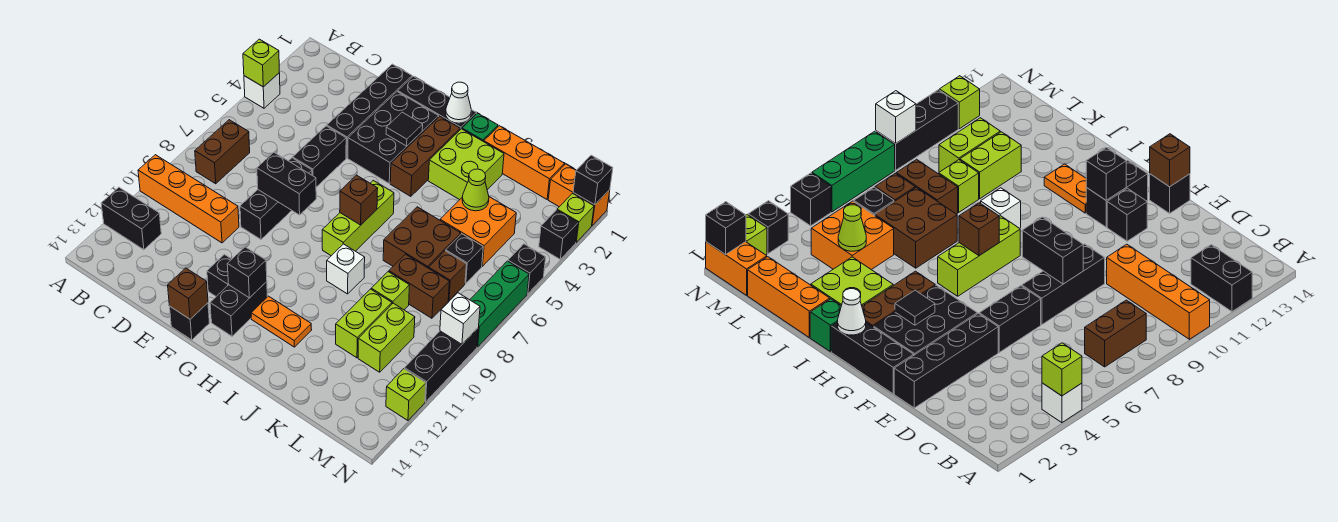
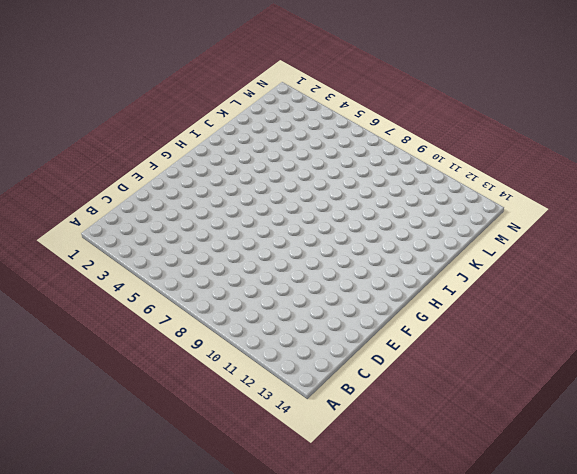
none -> white brick A4 level 1
none -> orange brick A10:D10 level 1
none -> black brick A12:B12 level 1
none -> brown brick B7:B8 level 1

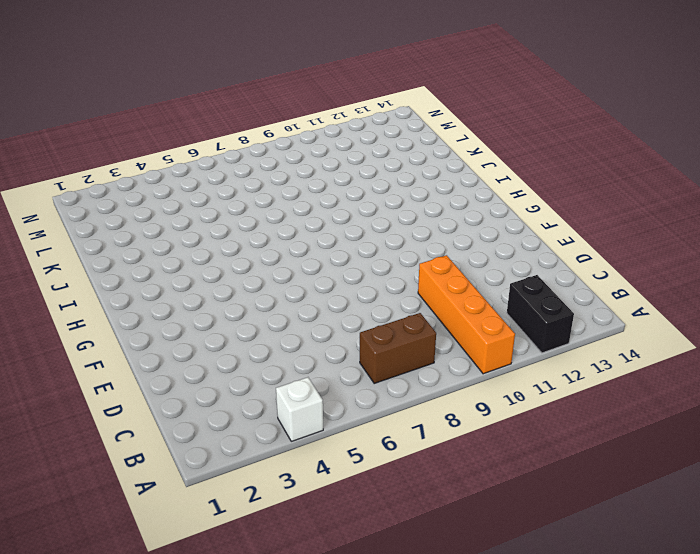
none -> black brick E1:E4 level 1
none -> black brick E5:E6 level 1
none -> black brick E7:E9 level 1
none -> black brick F1:H1 level 1

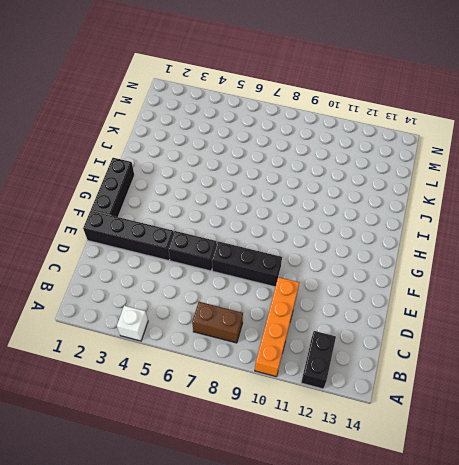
none -> black brick F2:G4 level 1
none -> black brick F12 level 1
none -> black brick F14 level 1
none -> black brick G12:G13 level 1

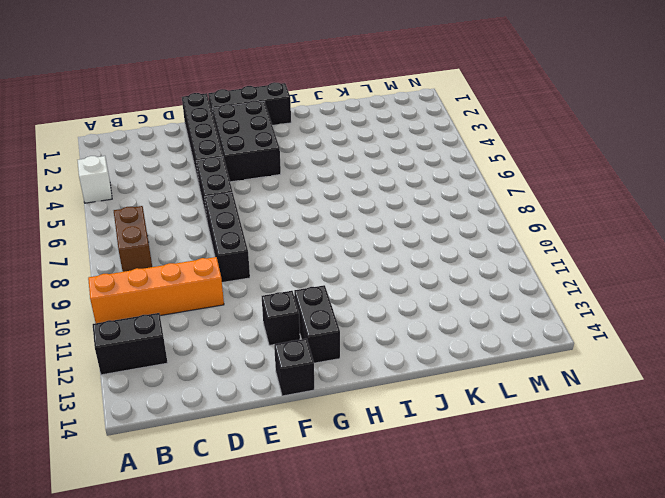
none -> brown brick H2:H4 level 1
none -> lime brick H6:H8 level 1
none -> orange plate H12:I12 level 1
none -> green brick I1 level 1

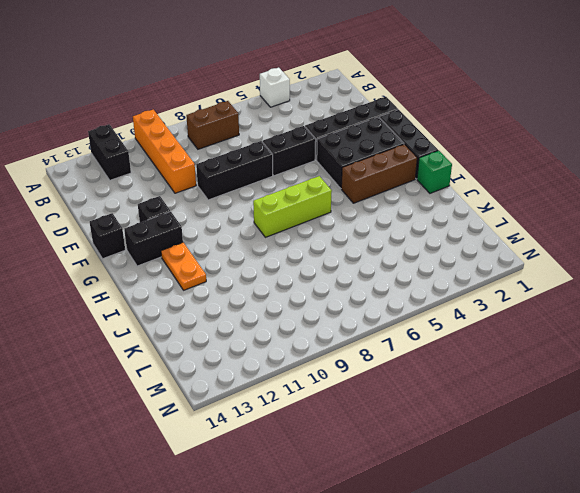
none -> lime brick I2:J3 level 1
none -> white brick I9 level 1
none -> orange brick J1:L1 level 1
none -> brown brick J6:K7 level 1

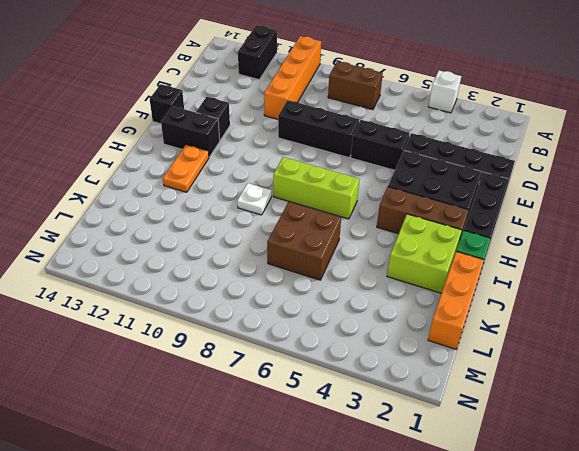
white plate I9 level 1 -> white brick I9 level 1
none -> orange brick K4:L5 level 1
none -> brown brick K8:L8 level 1
none -> lime brick K9 level 1
none -> lime brick K10:K11 level 1

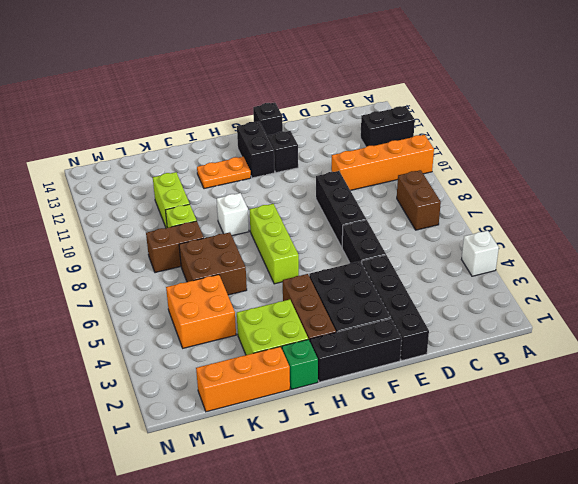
none -> black brick L6 level 1
none -> brown brick L7 level 1
none -> lime brick L10:L11 level 1
none -> orange brick M1:N1 level 1

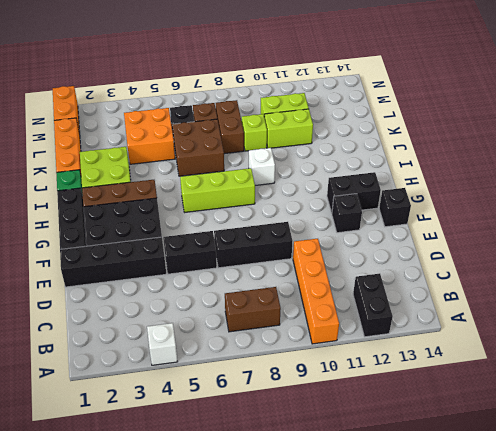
none -> orange plate H12:I12 level 1
none -> lime brick N2 level 1
none -> black brick N3 level 1
none -> black brick N5 level 1

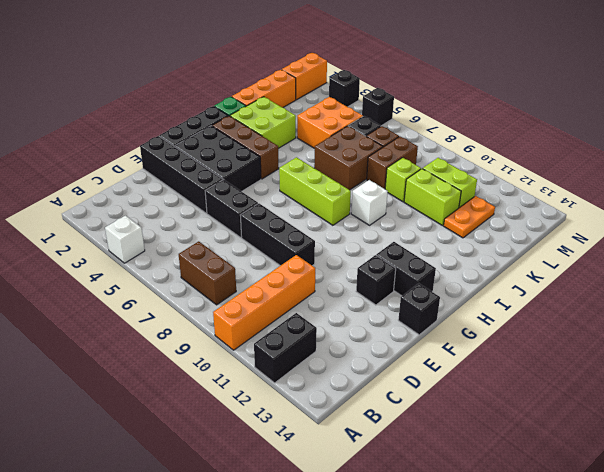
orange plate K12:L12 level 1 -> orange plate H12:I12 level 1
none -> lime brick N2 level 1
none -> green brick N6:N8 level 1
none -> black brick N9:N11 level 1
none -> lime brick N12 level 1

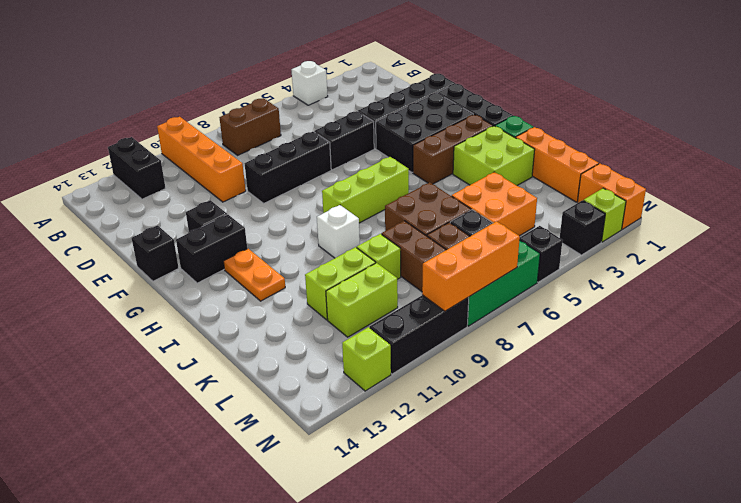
orange brick N7:N9 level 2 -> white brick N9 level 2
none -> lime brick A4 level 2
none -> black brick E8:F8 level 2
none -> brown brick F14 level 2
none -> black tile G3 level 2

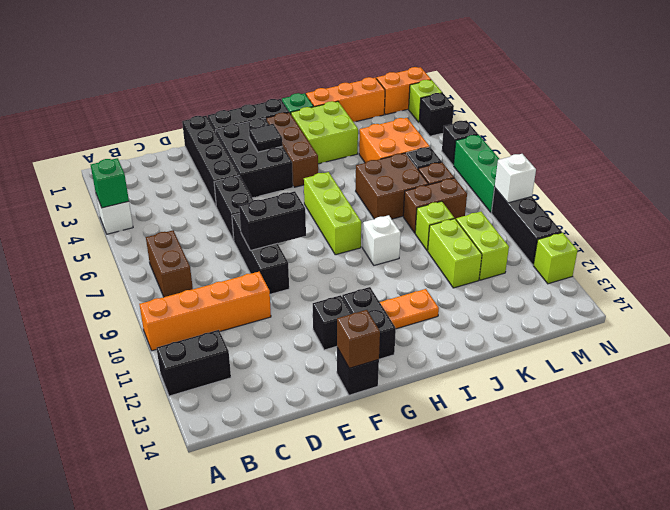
green brick A4 level 2 -> lime brick A4 level 2
none -> black brick G12 level 2
none -> white cone H1 level 2
none -> brown brick H7 level 2
none -> lime cone K4 level 2

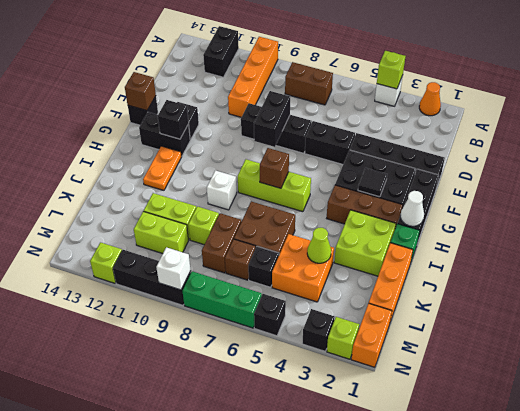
orange cone A2 level 1 -> none
none -> black brick N1 level 2

